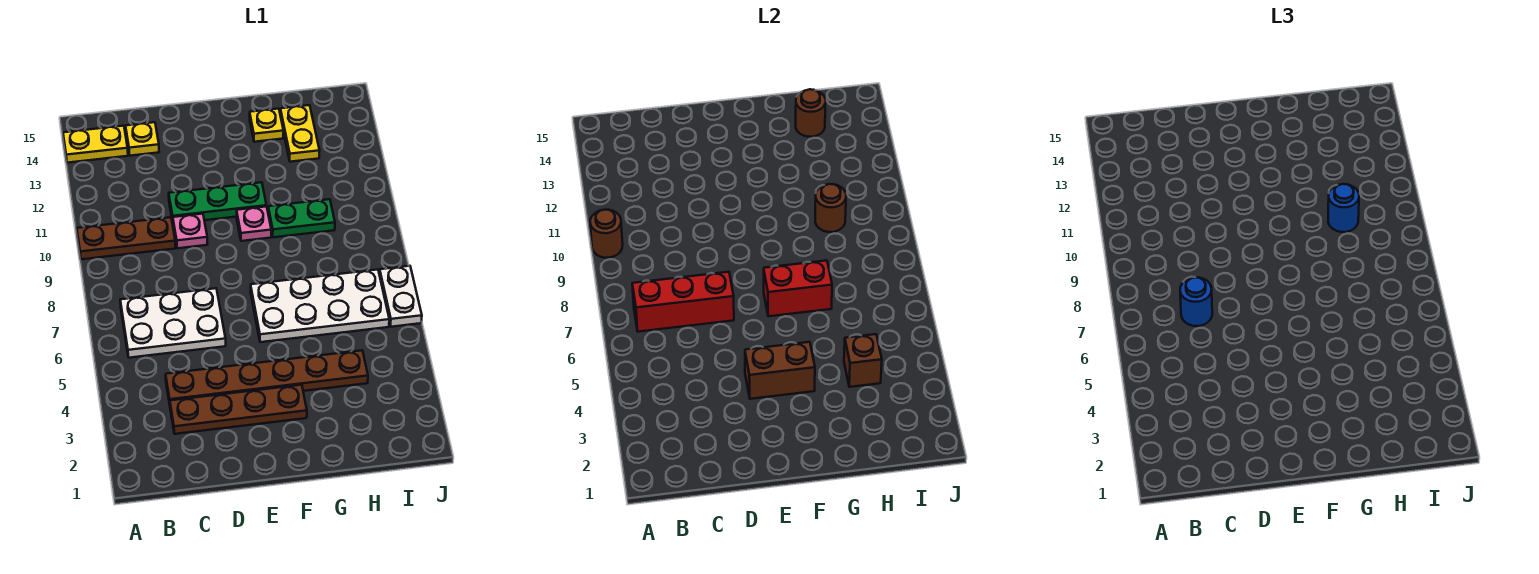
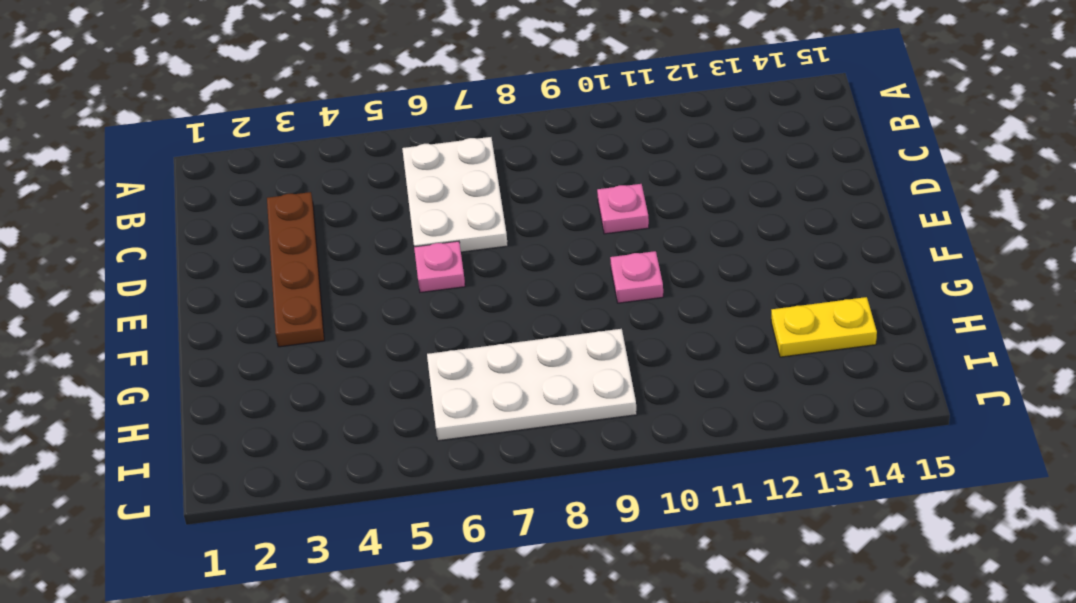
pink plate E6 level 1 -> none
white plate H6:I9 level 1 -> white plate F6:I7 level 1
none -> brown plate A10:C10 level 1
none -> yellow plate A14:B14 level 1
none -> brown plate C4:H4 level 1

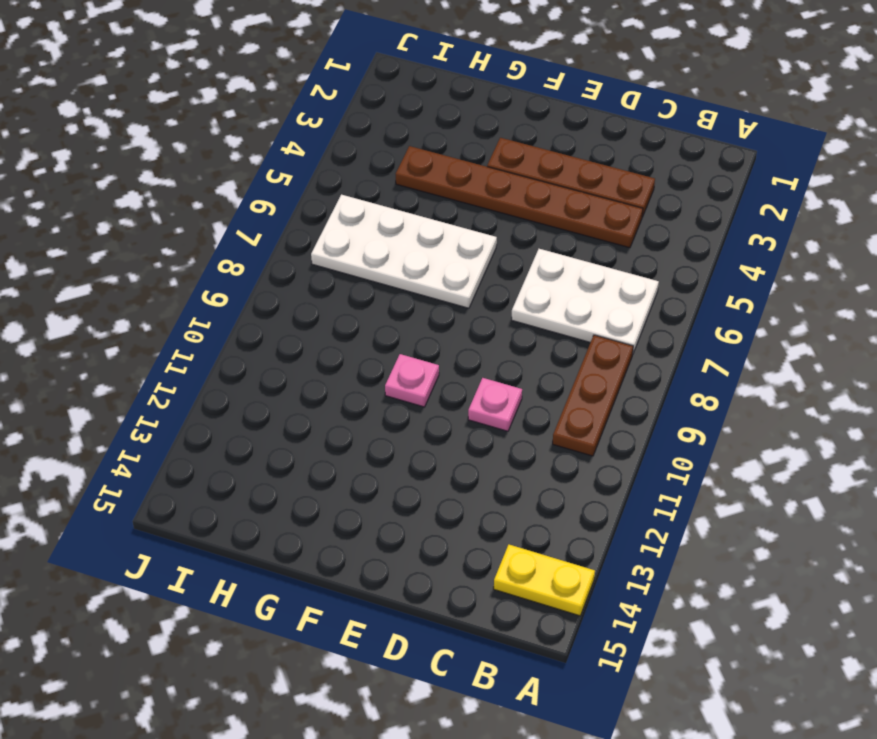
brown plate B8:B10 level 1 -> brown plate A10:C10 level 1
none -> yellow plate C14 level 1
none -> green plate D11:F11 level 1
none -> green plate G10:H10 level 1

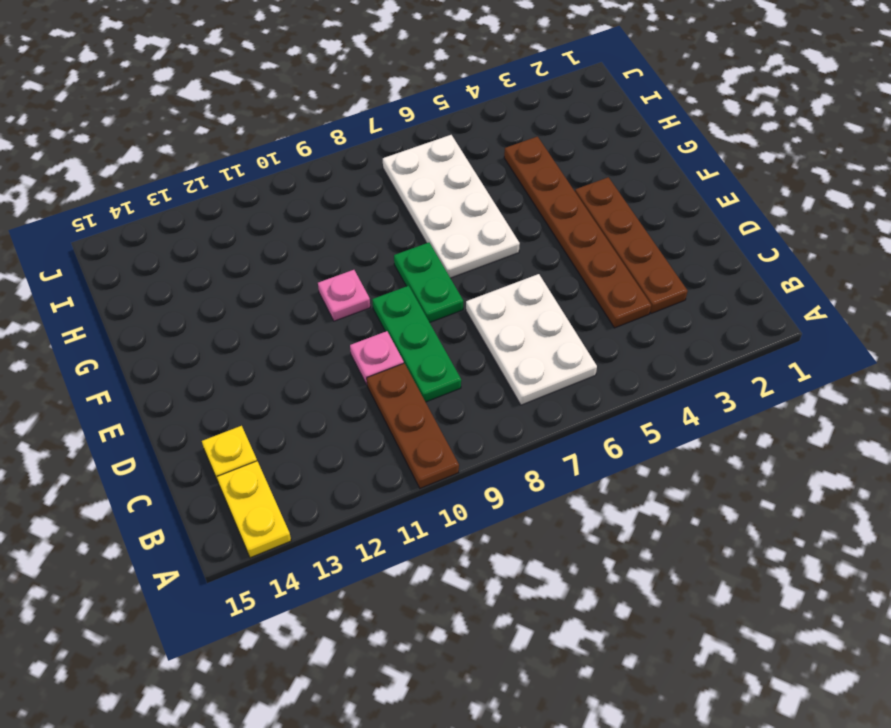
green plate C9:E9 level 1 -> green plate D11:F11 level 1
green plate E8:F8 level 1 -> green plate G10:H10 level 1
none -> yellow plate G14 level 1
none -> yellow plate H13:H14 level 1
none -> white plate J6:J7 level 1

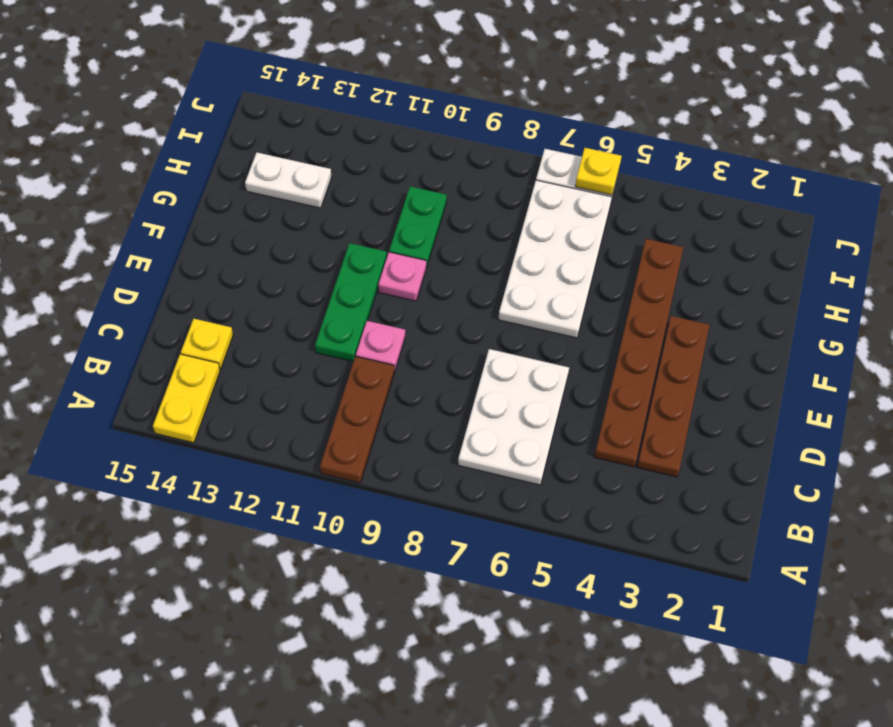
white plate H13:H14 level 1 -> yellow plate H13:H14 level 1
yellow plate J6 level 2 -> yellow plate G14 level 1
none -> brown round brick A10 level 2
none -> red brick B7:D7 level 2
none -> brown brick E4:F4 level 2

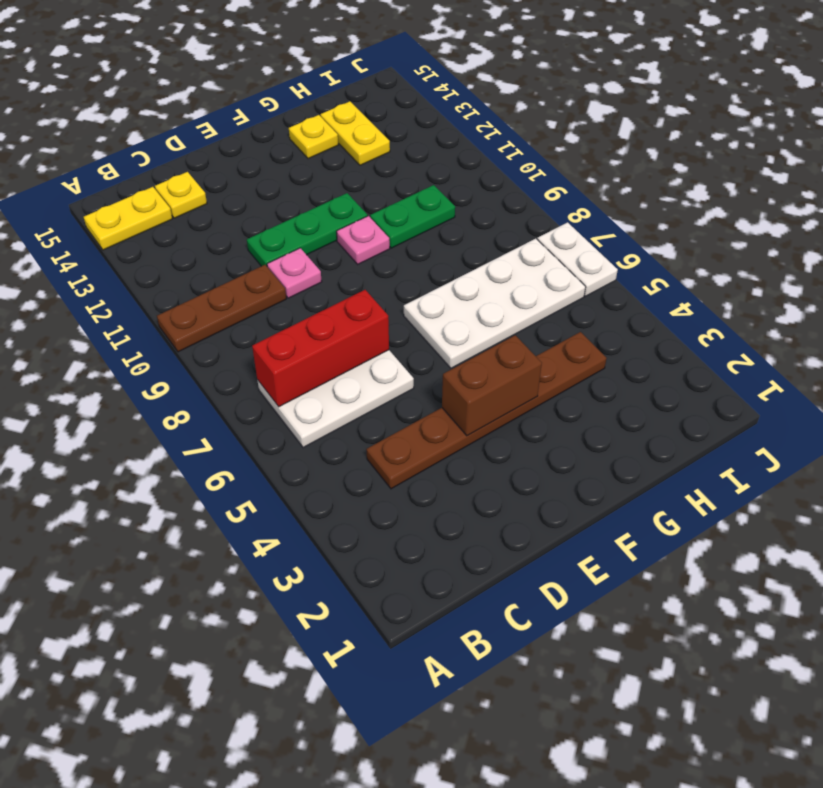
none -> brown plate C3:F3 level 1
none -> brown round brick A10 level 2
none -> red brick F7:G7 level 2

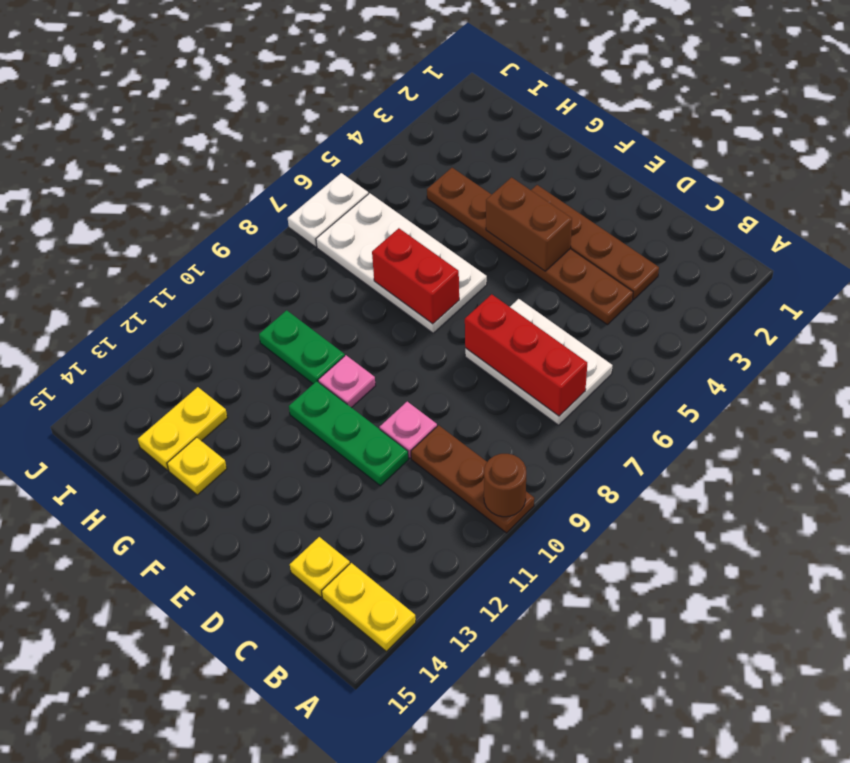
none -> brown brick H4 level 2
none -> brown round brick H10 level 2
none -> brown round brick H14 level 2

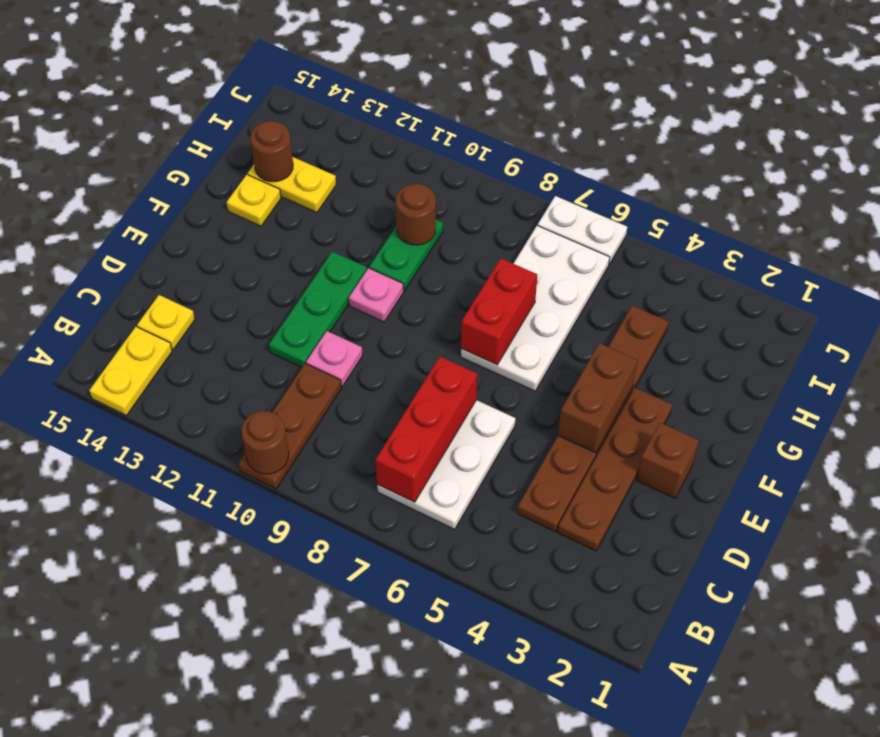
brown brick E2 level 1 -> brown brick H4 level 2
none -> blue round brick C7 level 3
none -> blue round brick H10 level 3

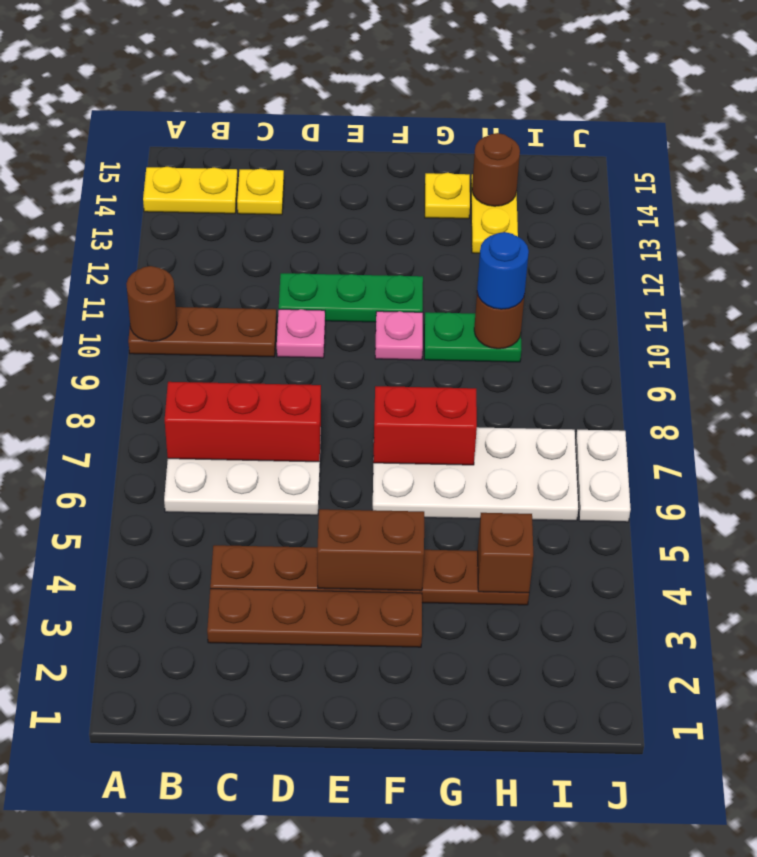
none -> blue round brick C7 level 3

